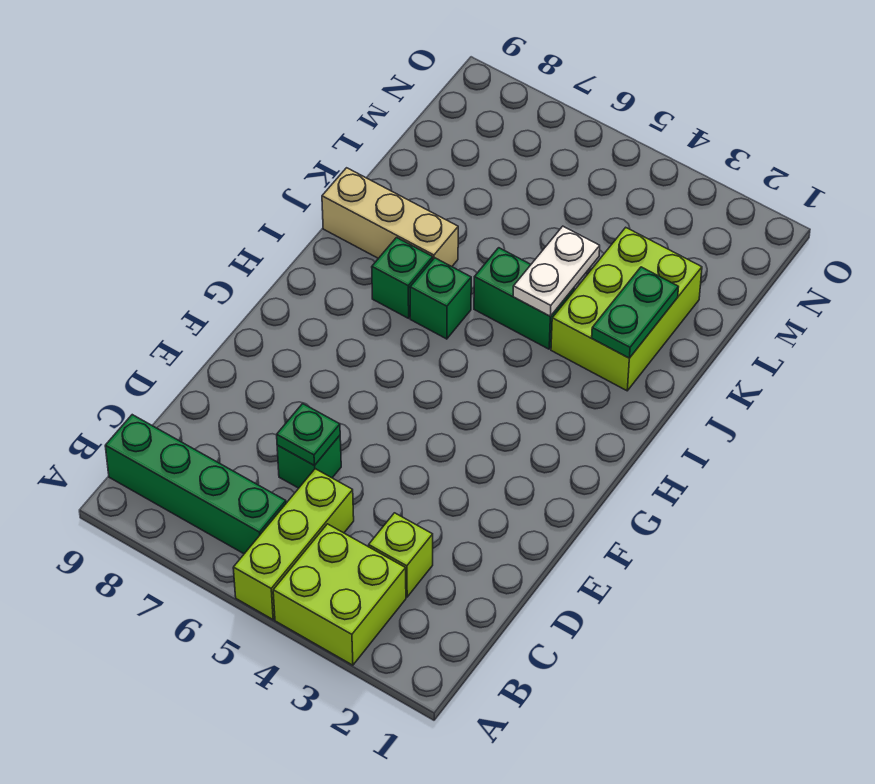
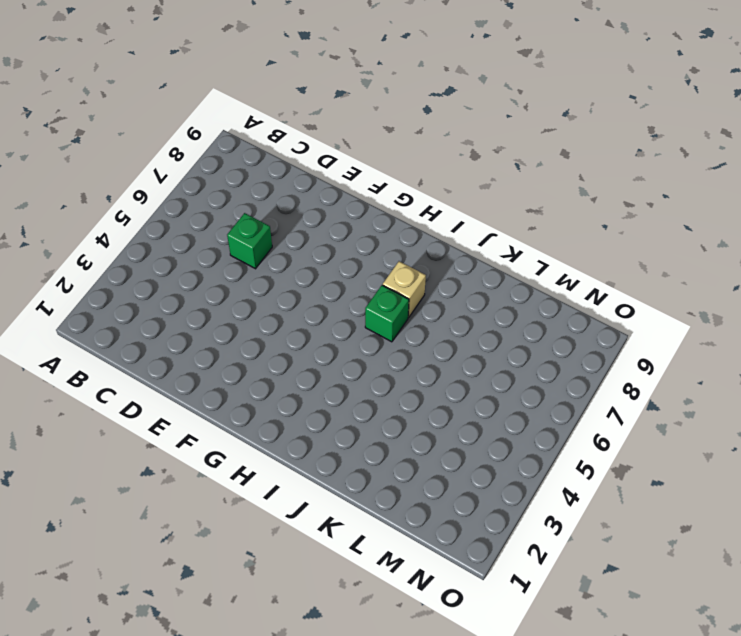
tan brick I7 level 1 -> green brick I7 level 1
none -> lime brick A3:B4 level 1
none -> lime brick A5:C5 level 1
none -> green brick B6:B9 level 1

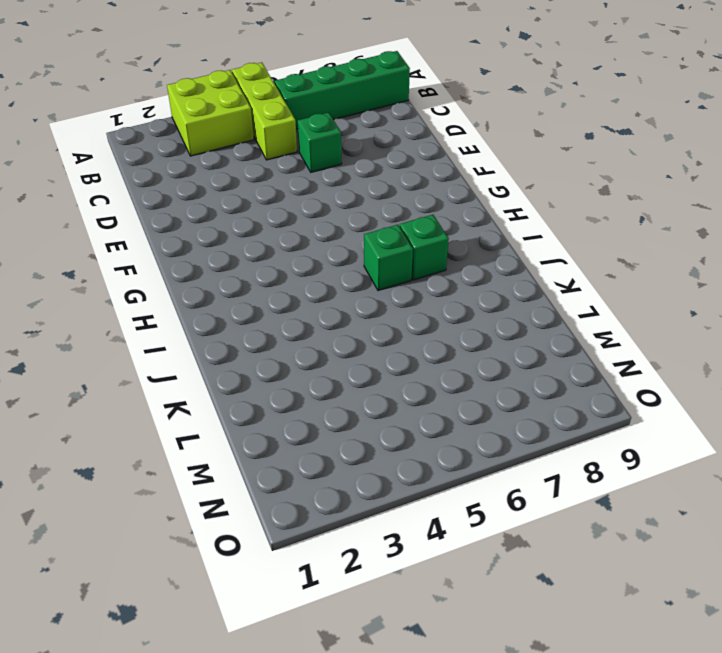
none -> lime brick C3 level 1
none -> lime brick J2:L3 level 1
none -> green brick J4:J5 level 1

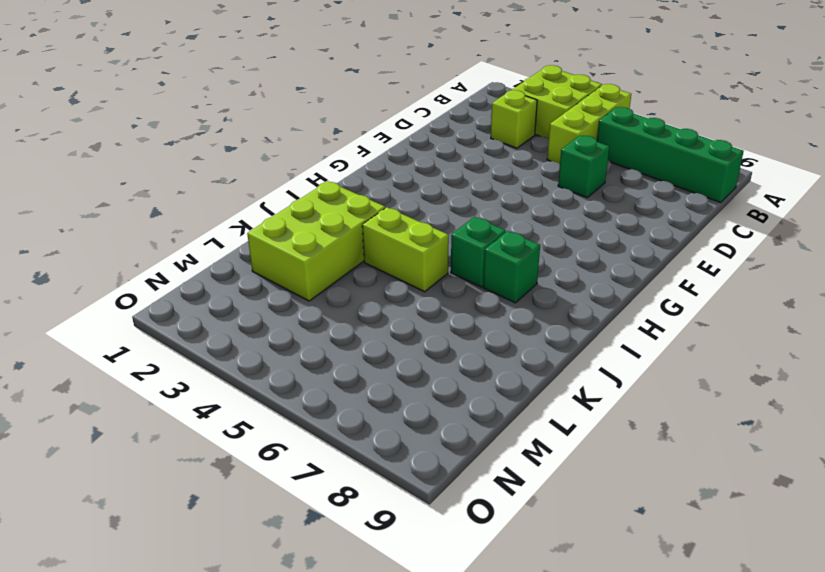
lime brick J4:J5 level 1 -> green brick J4:J5 level 1
none -> tan brick J7:J9 level 1
none -> green plate D6 level 2
none -> green plate J2:K2 level 2

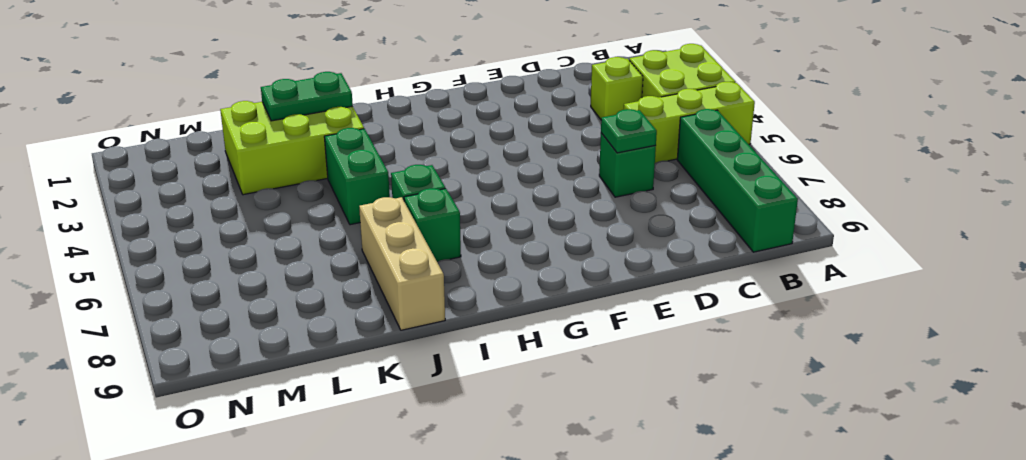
none -> white plate J4:K4 level 2

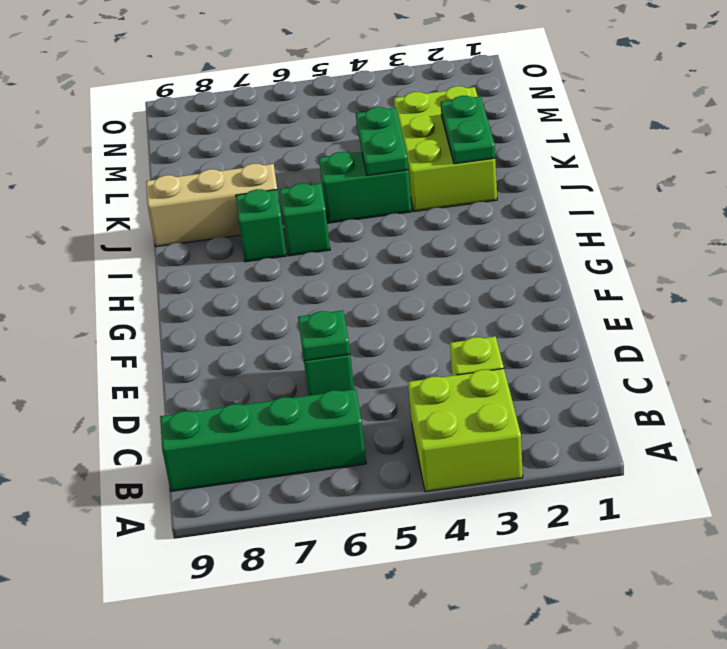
green plate J4:K4 level 2 -> white plate J4:K4 level 2
none -> lime brick A5:C5 level 1

